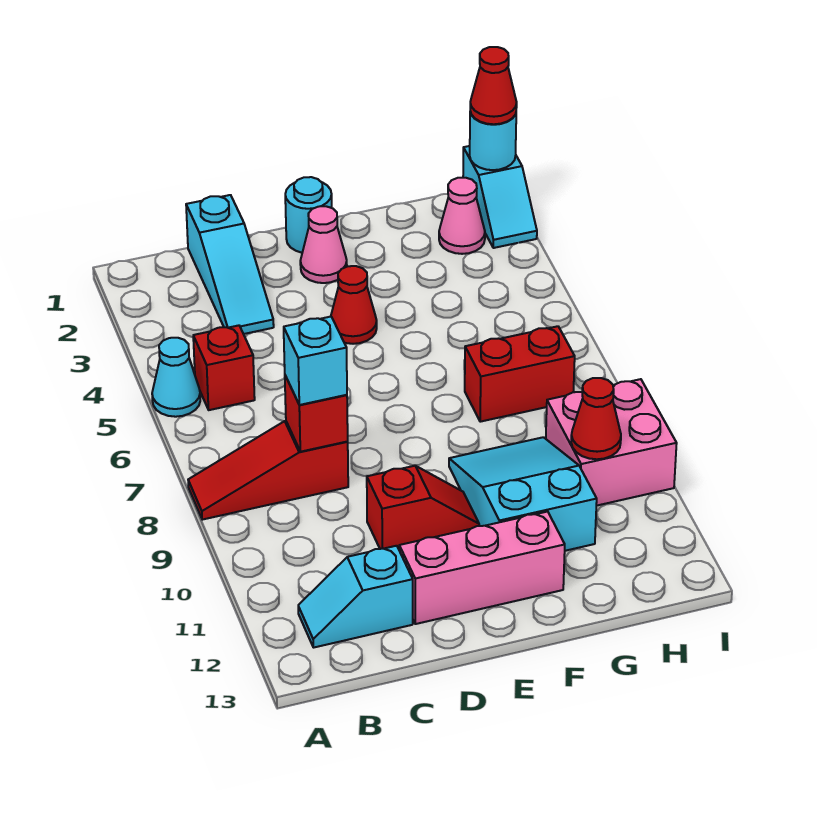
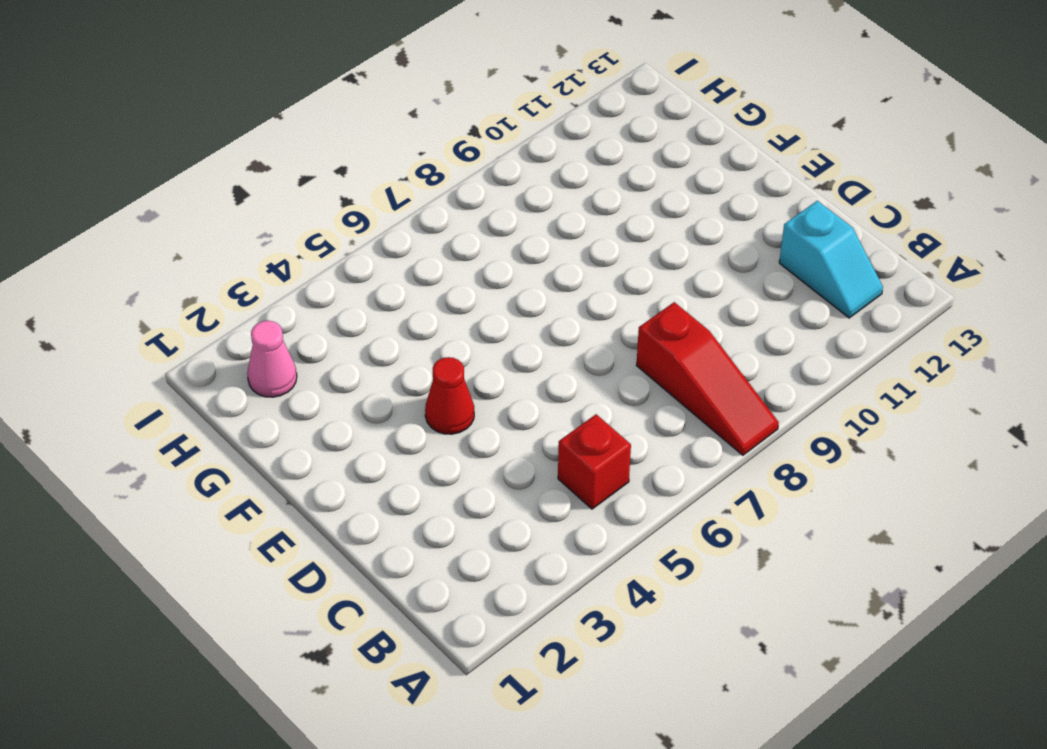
none -> cyan cone A5 level 1
none -> cyan slope C1:C3 level 1 top 1
none -> red slope D10:E10 level 1 top D

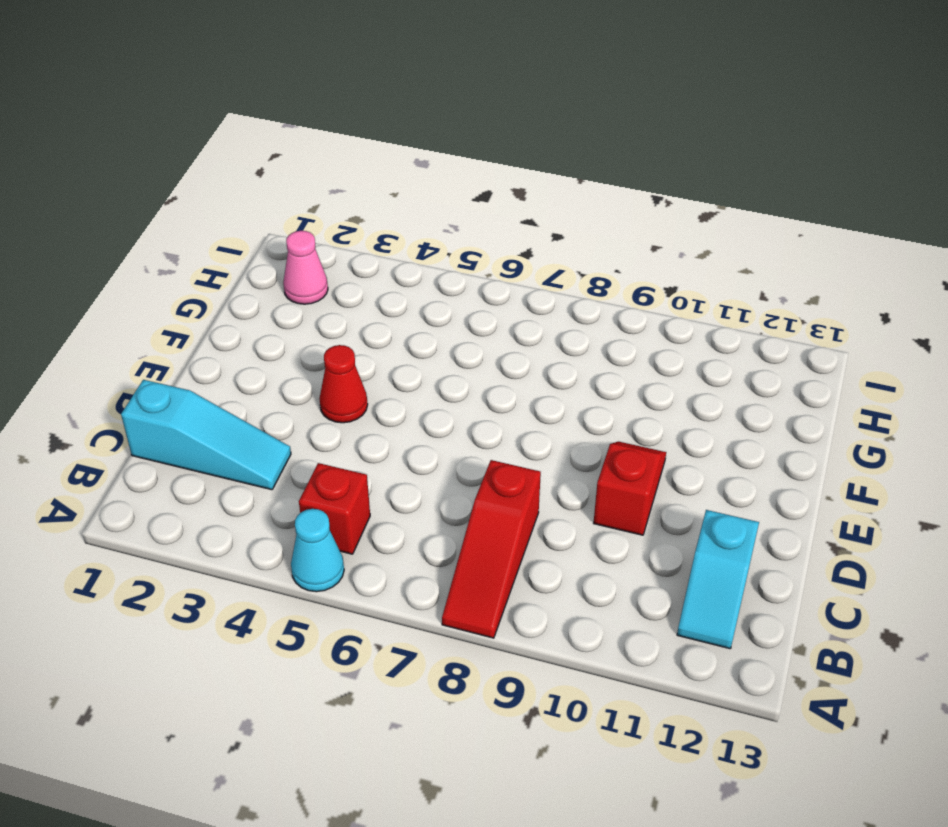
none -> pink brick D12:F12 level 1
none -> cyan round brick E1 level 1
none -> pink cone E2 level 1

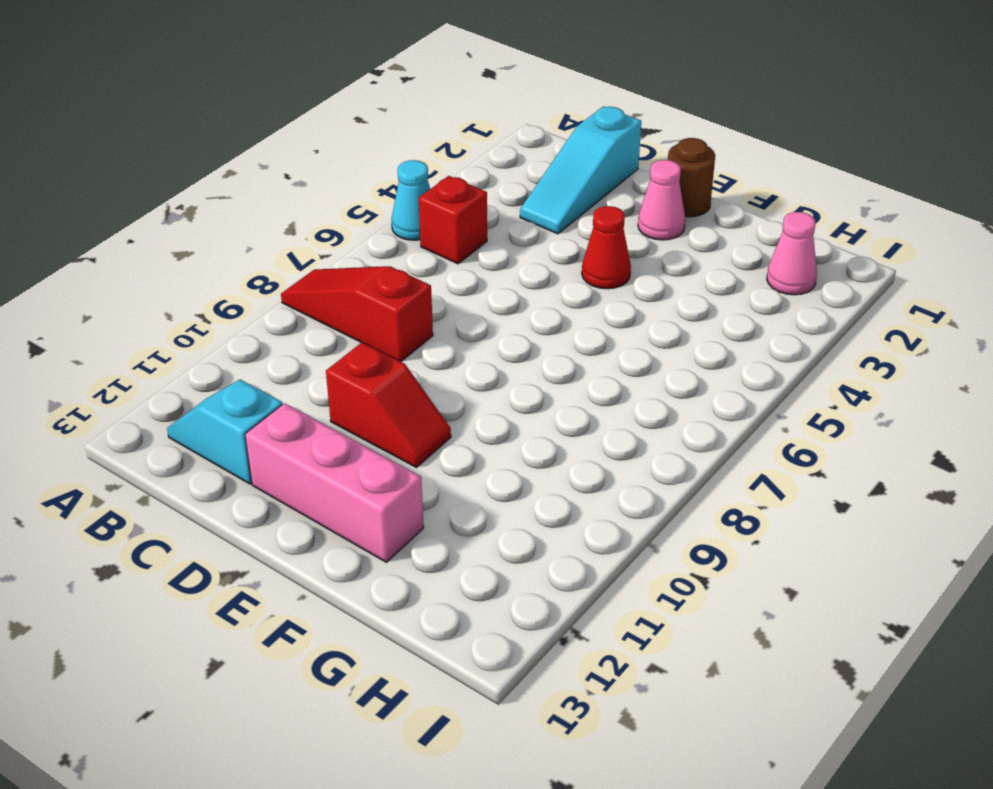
brown round brick E1 level 1 -> cyan round brick E1 level 1
none -> cyan slope F9:G11 level 1 top 11
none -> red brick G7:H7 level 1
none -> pink brick H9:I10 level 1

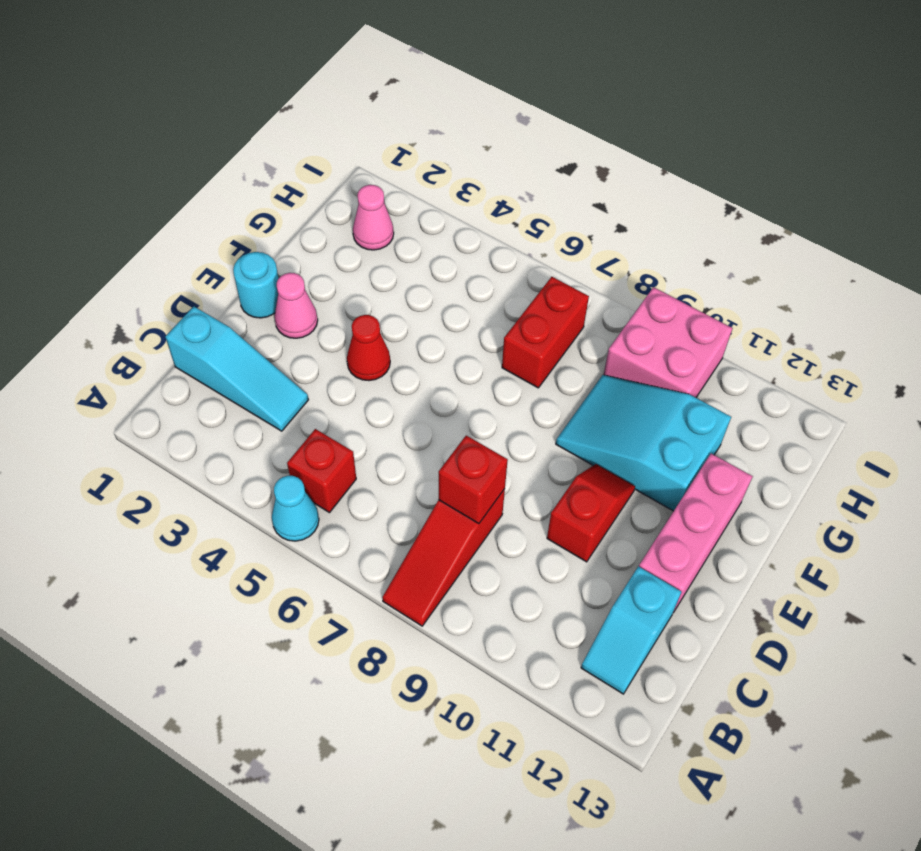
none -> cyan slope I1:I2 level 1 top 1
none -> red cone H10 level 2
none -> cyan round brick I1 level 2

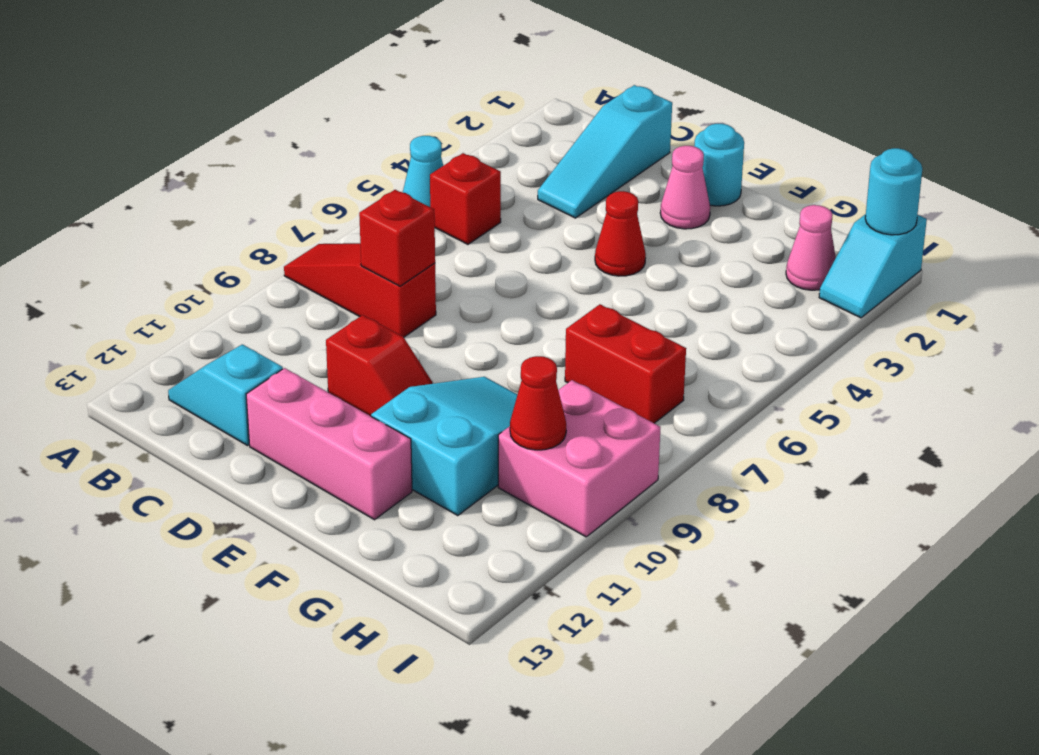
none -> cyan brick C8 level 3
none -> red cone I1 level 3

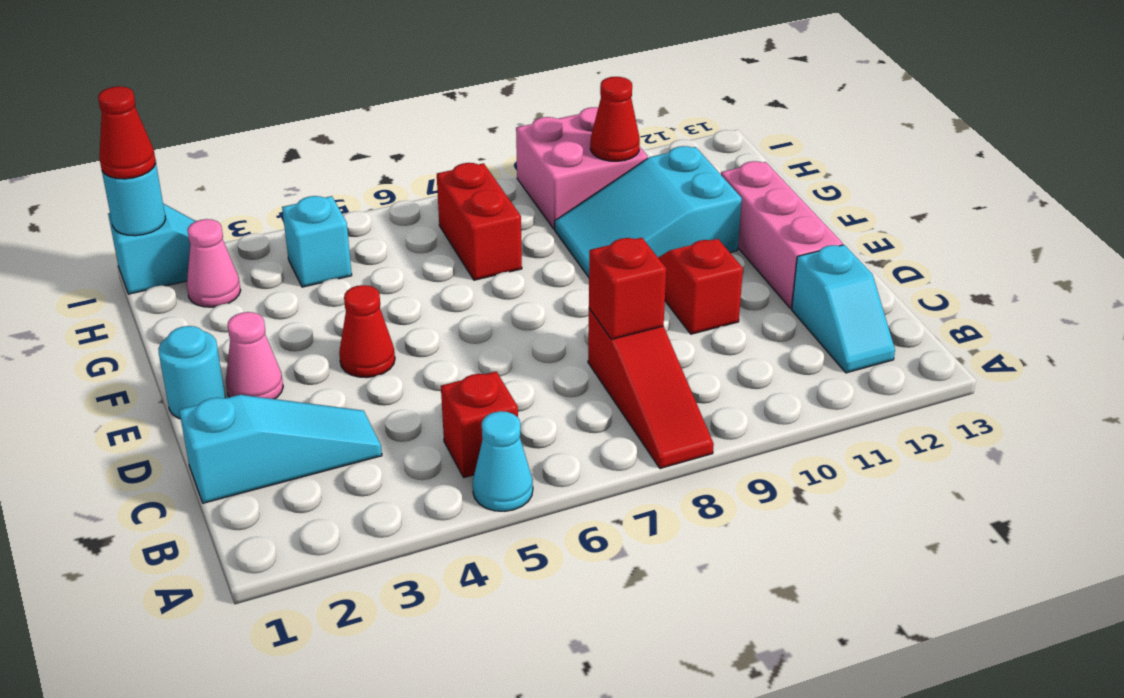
cyan brick H4 level 1 -> cyan brick C8 level 3

